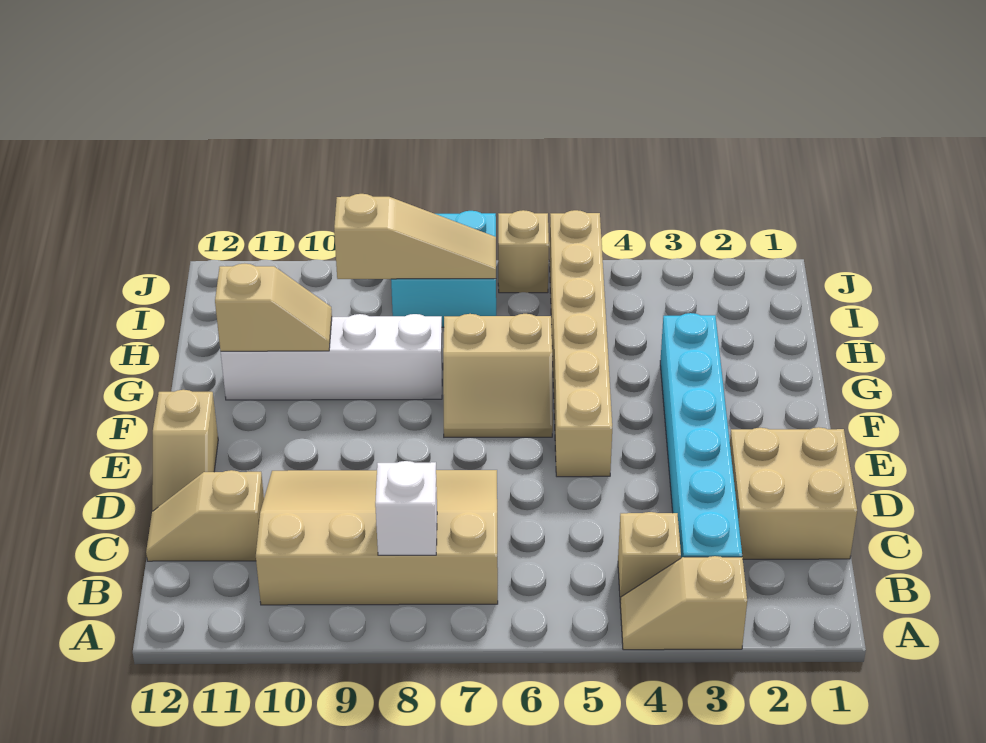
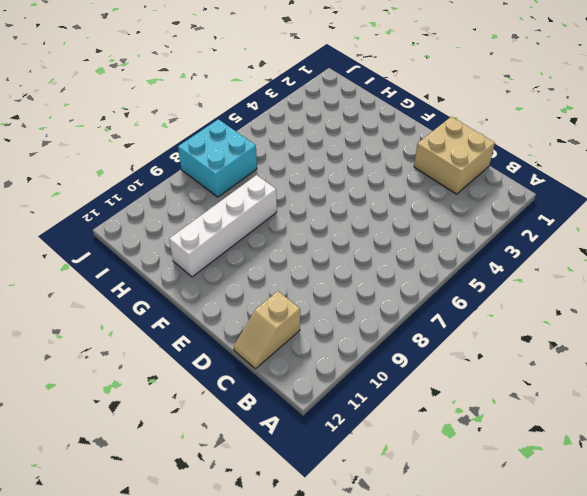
none -> tan slope A3:A4 level 1 top 3
none -> cyan brick B3:G3 level 1
none -> tan brick B4 level 1

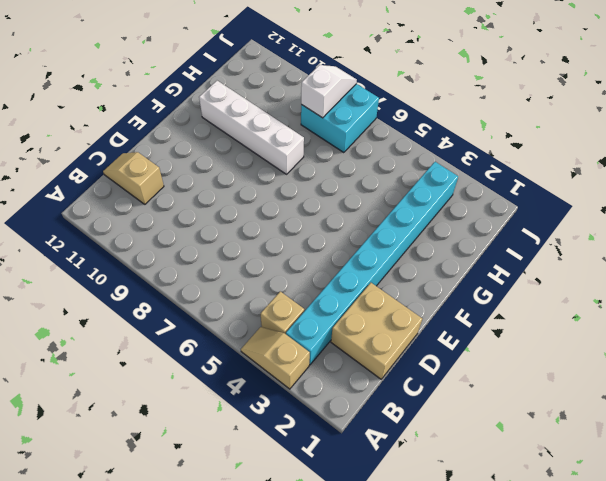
cyan brick B3:I3 level 1 -> cyan brick B3:G3 level 1
white slope I8:J8 level 2 top I -> tan slope I7:I9 level 2 top 9
none -> tan slope B7:D10 level 1 top B
none -> tan slope D12:E12 level 1 top E
none -> tan brick E5:J5 level 1

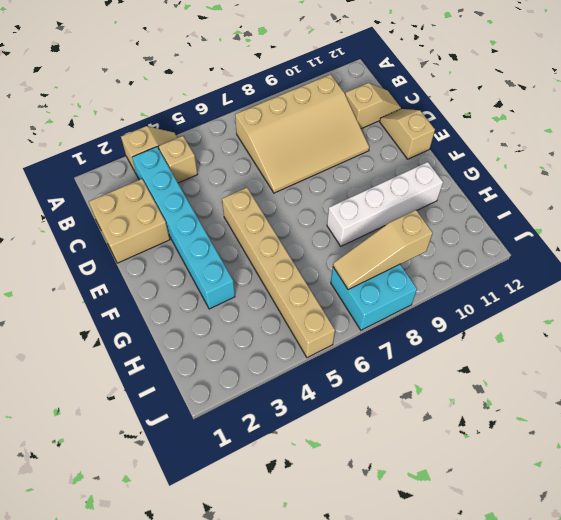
none -> tan slope F6:G7 level 1 top G
none -> tan brick J6 level 1
none -> white brick B8 level 2

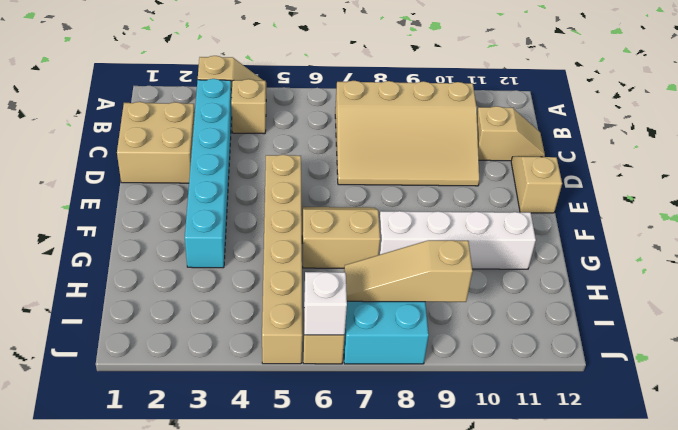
white brick J6 level 2 -> white brick B8 level 2
none -> tan slope G10:G11 level 2 top 11

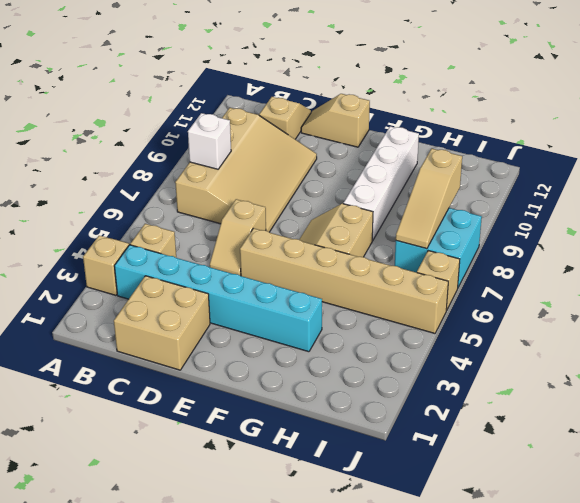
tan slope D5:D6 level 1 top 6 -> tan slope G10:G11 level 2 top 11

